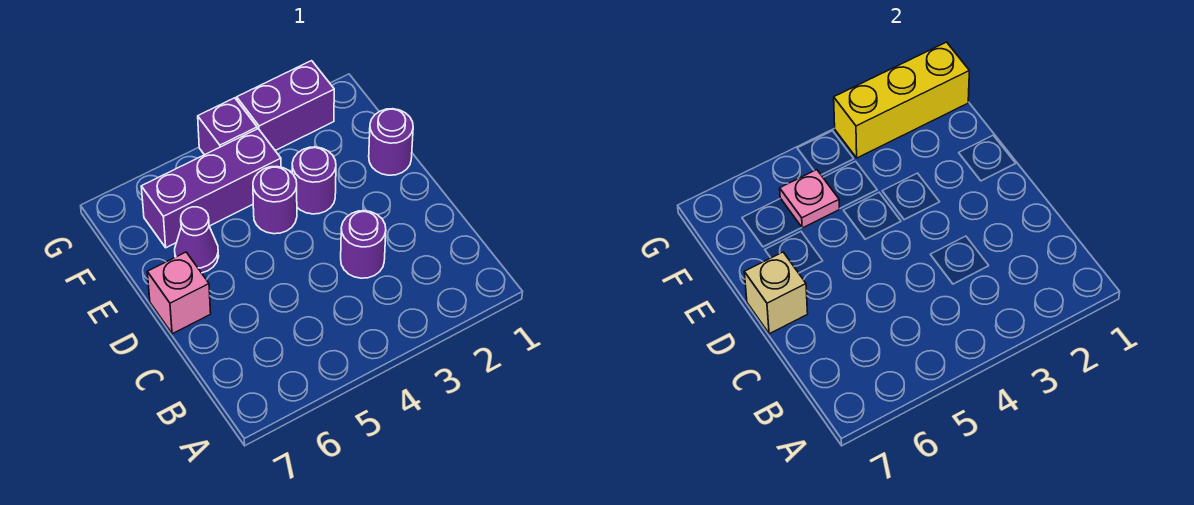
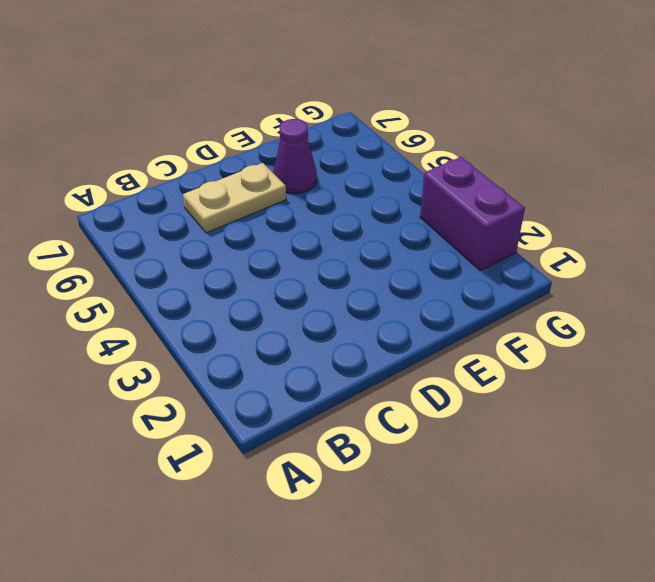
tan plate C6:D6 level 1 -> none
none -> purple round brick C3 level 1
none -> pink brick D7 level 1
none -> purple round brick E1 level 1

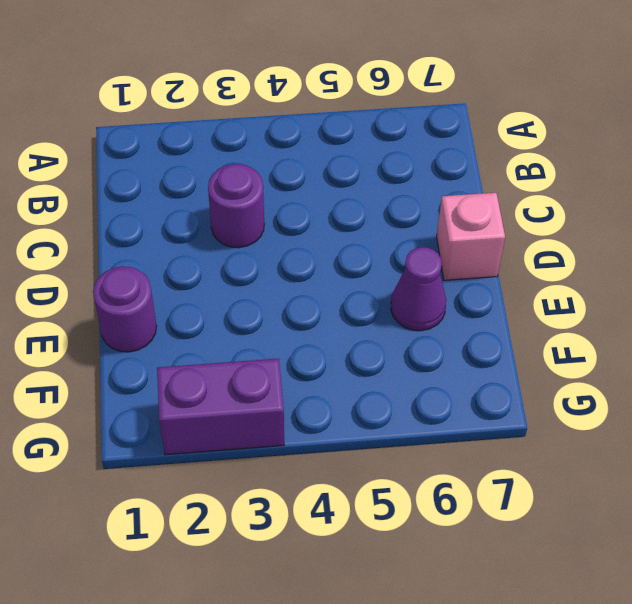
none -> purple round brick E3 level 1
none -> purple round brick E4 level 1
none -> purple brick F4:F6 level 1

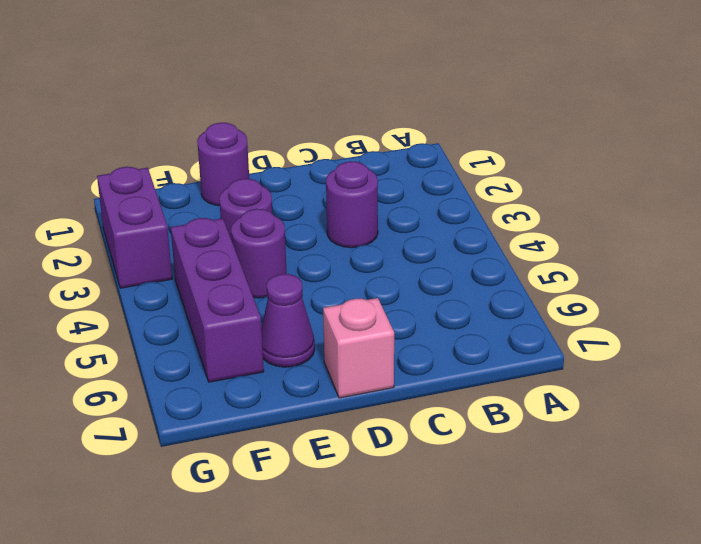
none -> purple brick G4 level 1
none -> tan brick D7 level 2
none -> pink plate F5 level 2

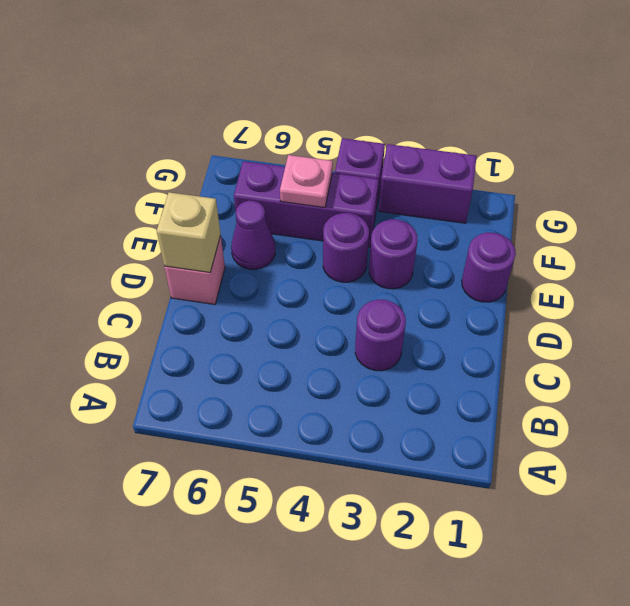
none -> yellow brick G1:G3 level 2

